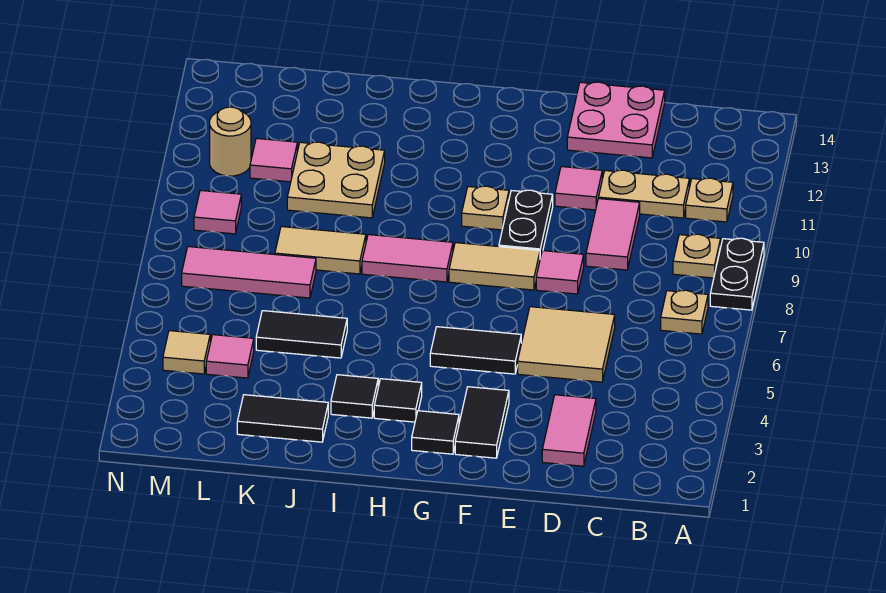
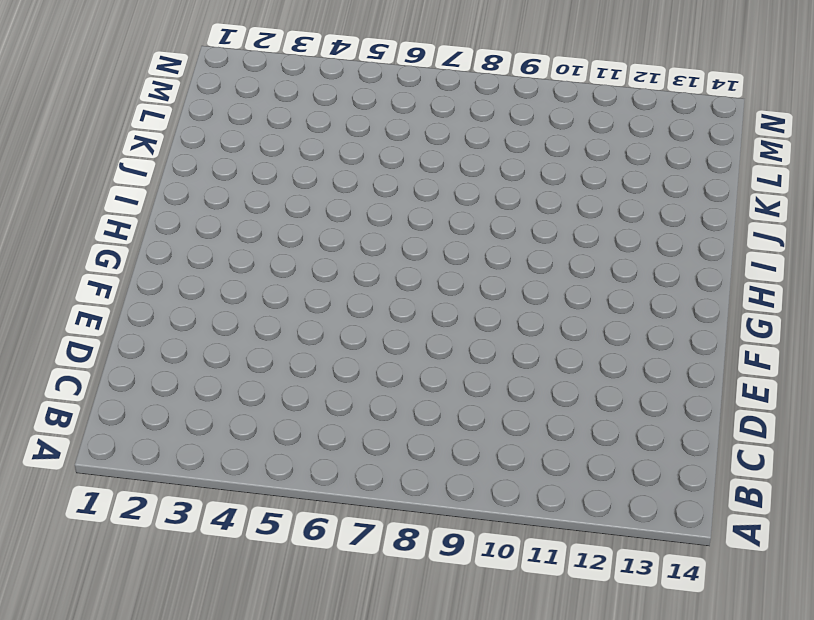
none -> black plate A8:A9 level 1
none -> tan plate B7 level 1
none -> tan plate B9 level 1
none -> tan plate B11 level 1

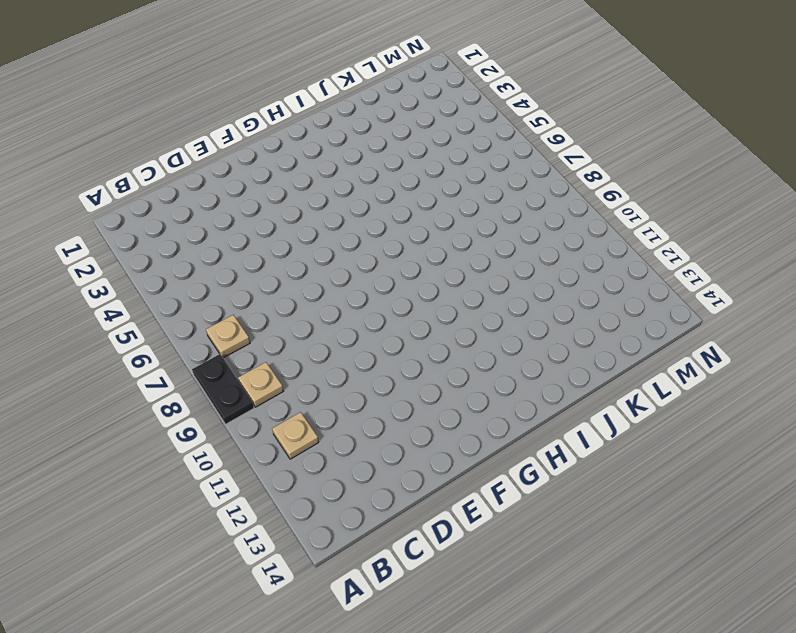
none -> tan plate C11:D11 level 1
none -> pink tile D2:D3 level 1
none -> tan tile D5:E6 level 1
none -> pink tile D9:D10 level 1

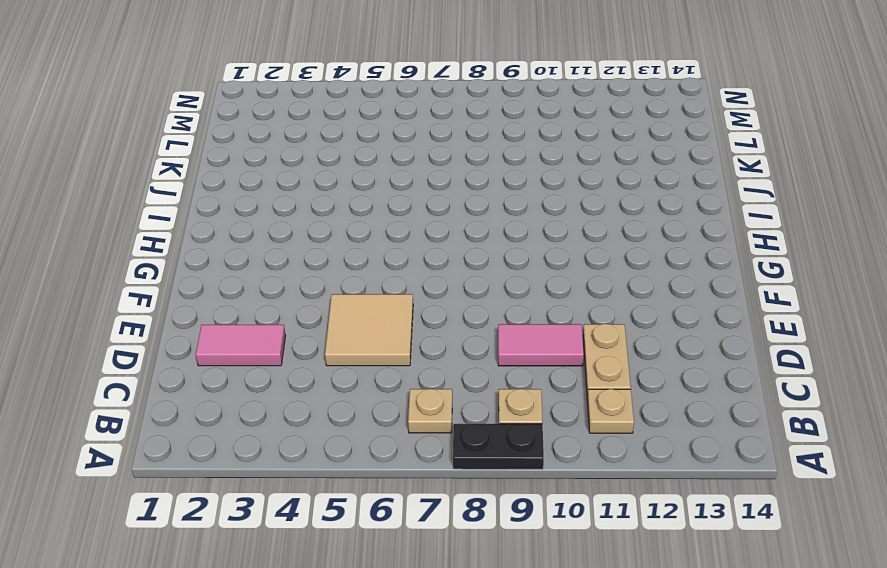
none -> pink plate D13:E14 level 1
none -> pink tile E8 level 1
none -> pink tile E11 level 1
none -> black tile F2:F3 level 1

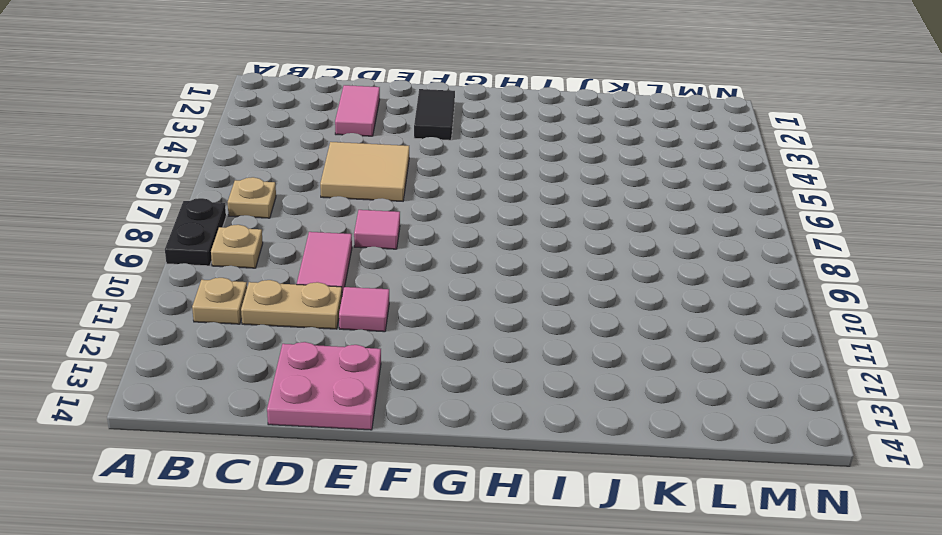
none -> black tile F5:G5 level 1
none -> tan tile F8:G8 level 1
none -> black plate F9:F10 level 1
none -> black tile G2 level 1

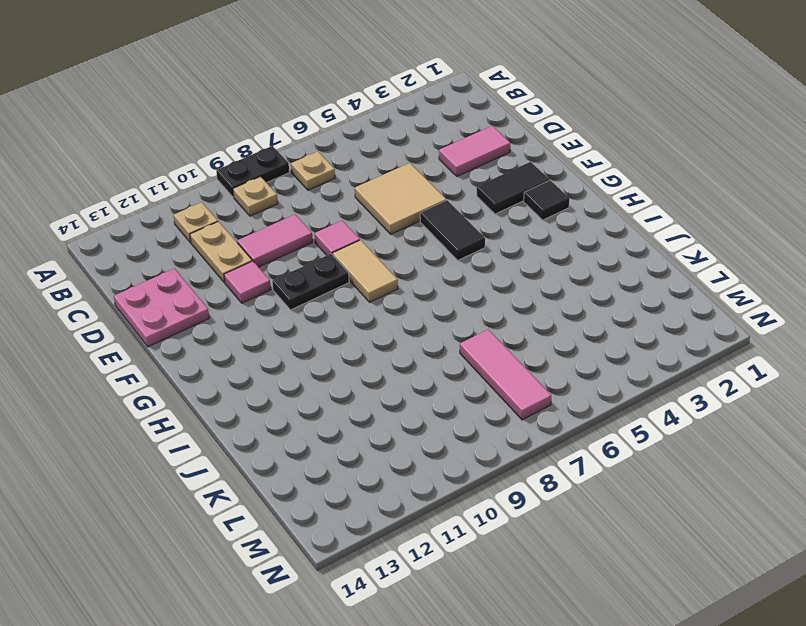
none -> tan plate G10 level 1
none -> black tile H3 level 1
none -> pink tile H8:I8 level 1
none -> black tile I3 level 1

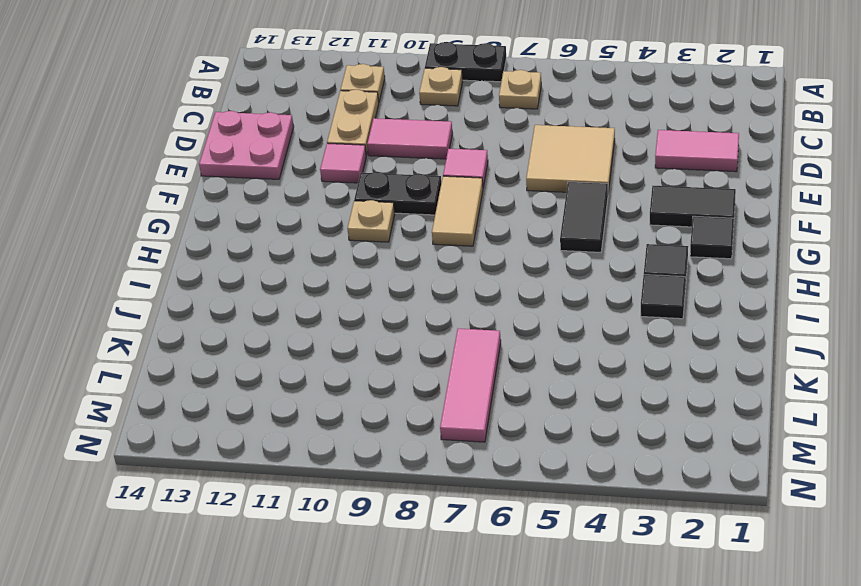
none -> pink tile H8:I8 level 1
none -> black tile J2:K2 level 1
none -> black tile J5:K5 level 1
none -> tan tile J8:K8 level 1

